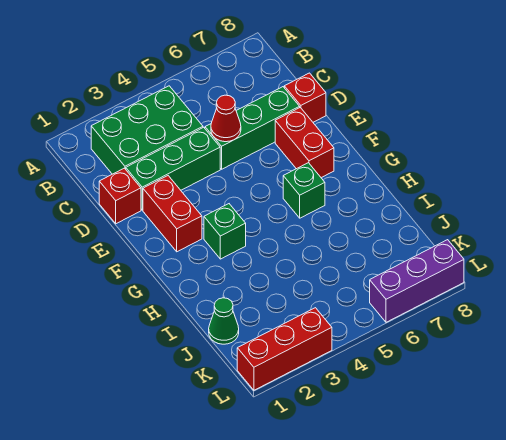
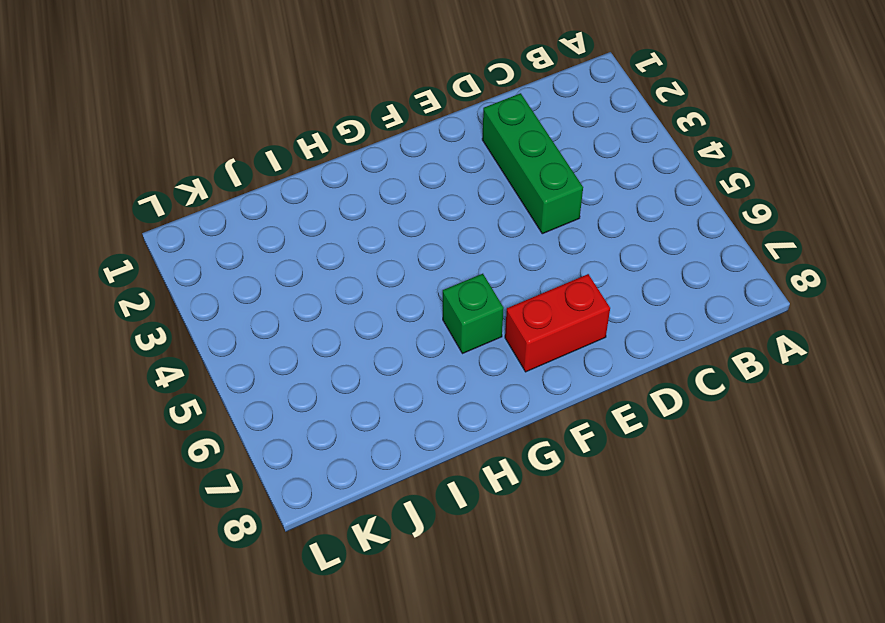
none -> green brick B2:C4 level 1
none -> red brick D1 level 1
none -> green brick D5:D7 level 1

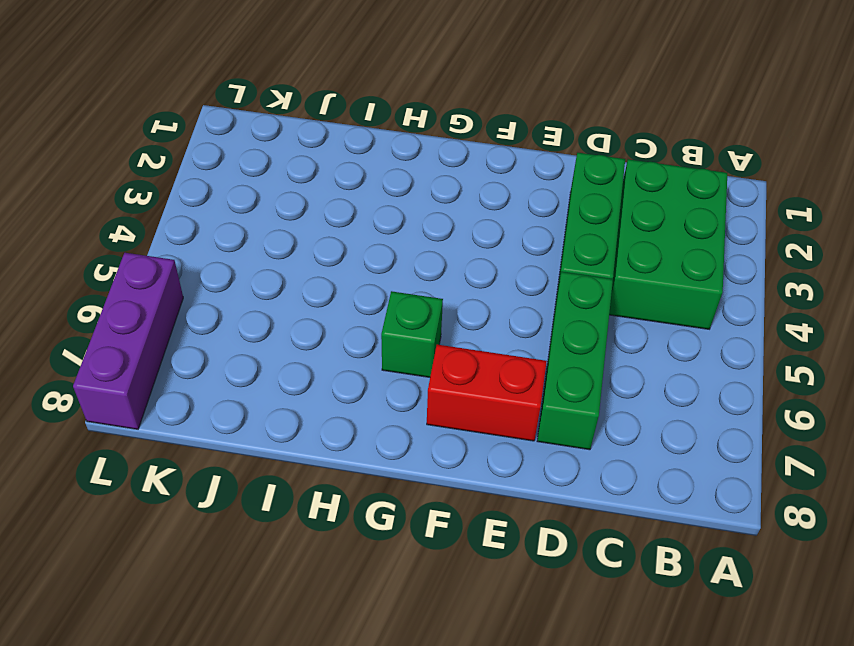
none -> red brick D1 level 1
none -> red brick D8 level 1
none -> red brick E2:F2 level 1

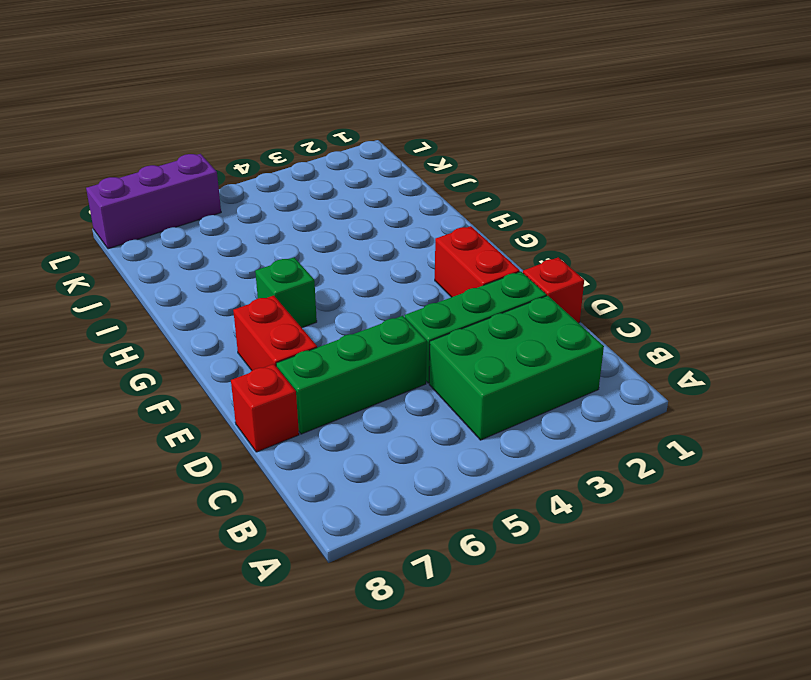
none -> green brick G3 level 1
none -> green cone J1 level 1
none -> red brick L1:L3 level 1

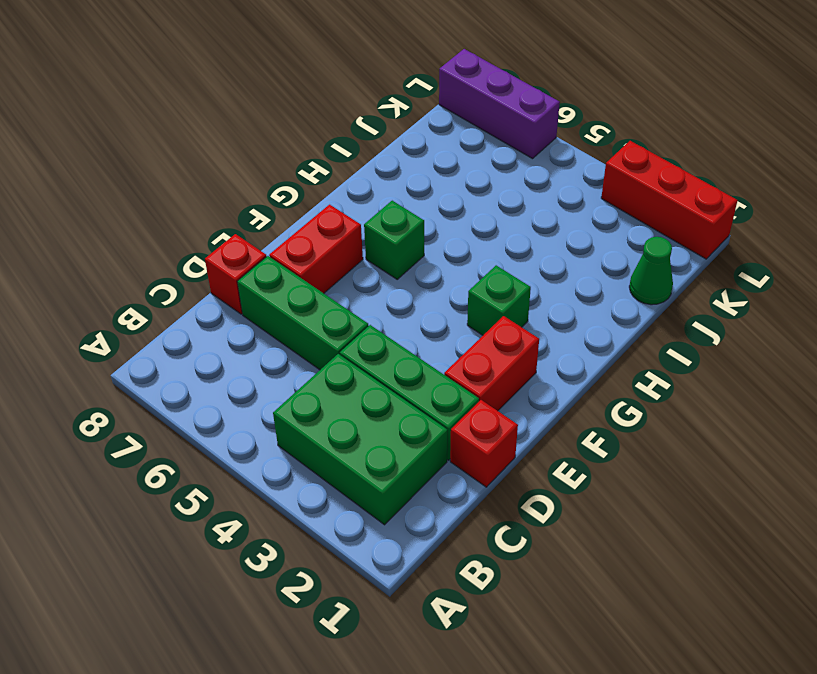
none -> red cone D5 level 2

